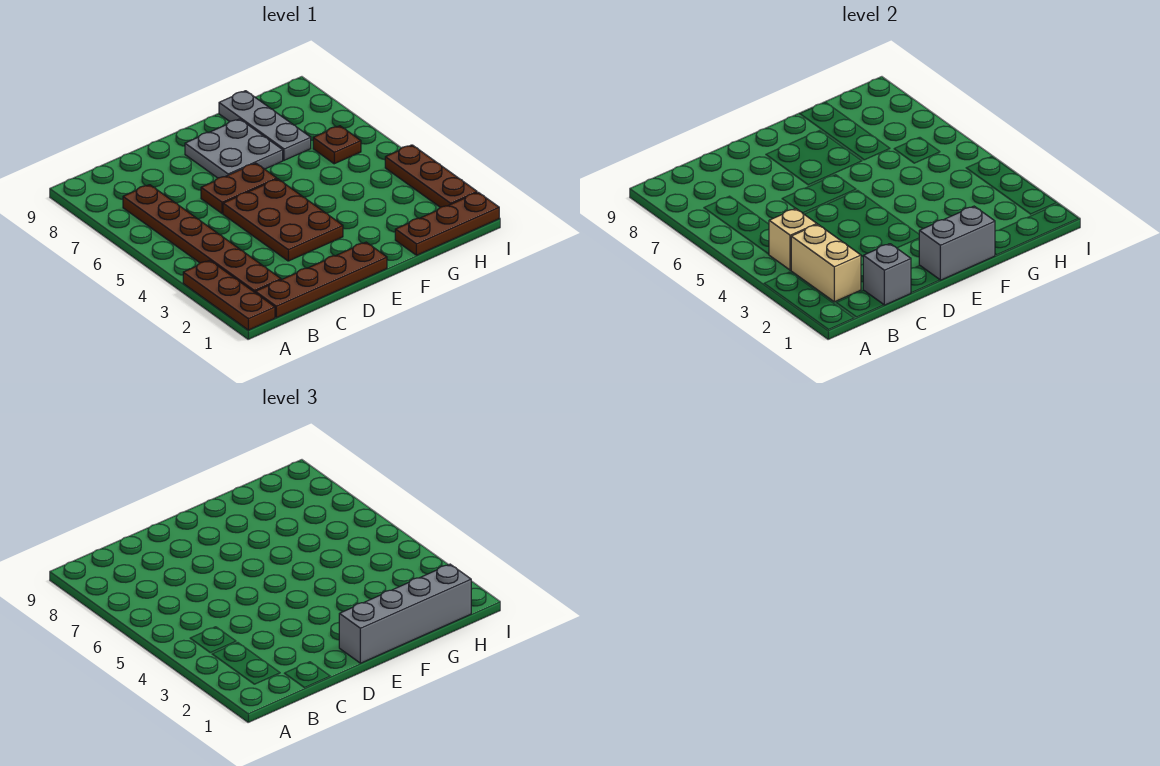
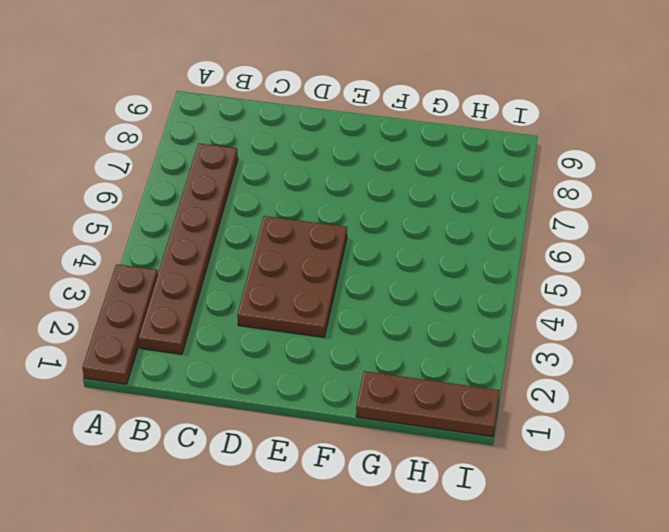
none -> brown plate B1:E1 level 1
none -> brown plate D6:E6 level 1
none -> grey plate E7:F8 level 1

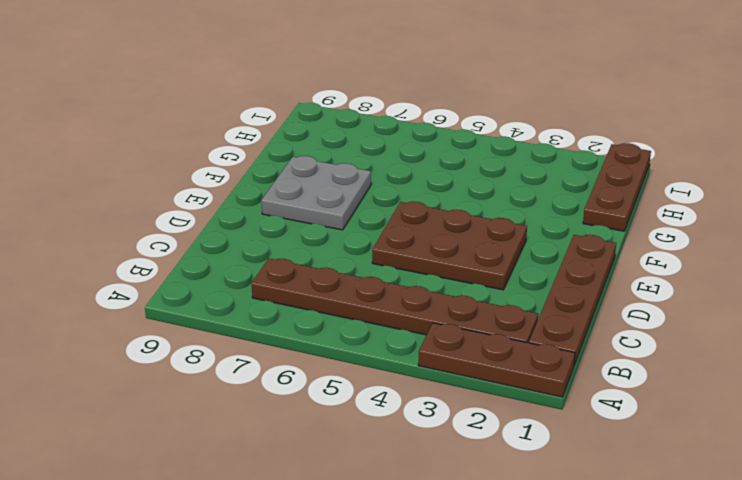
none -> brown plate D6:E6 level 1
none -> grey plate G7:G9 level 1
none -> brown plate H6 level 1

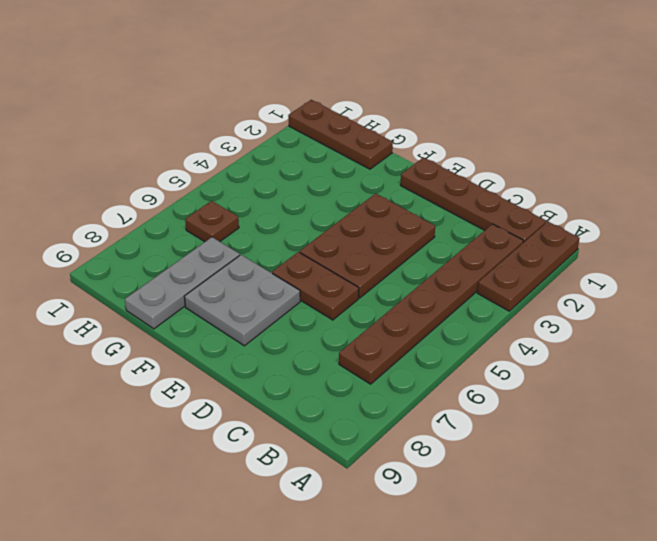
none -> brown plate I2:I4 level 1
none -> tan brick B2:B3 level 2
none -> tan brick B4 level 2

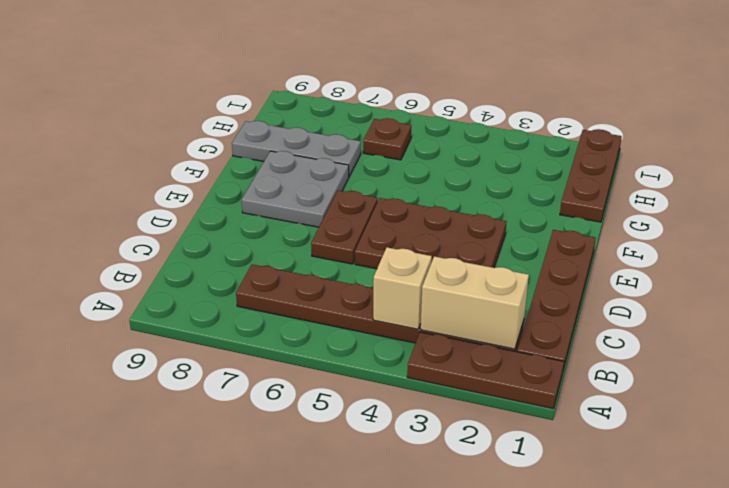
none -> brown plate I2:I4 level 1
none -> grey brick C1 level 2
none -> grey brick E1:F1 level 2

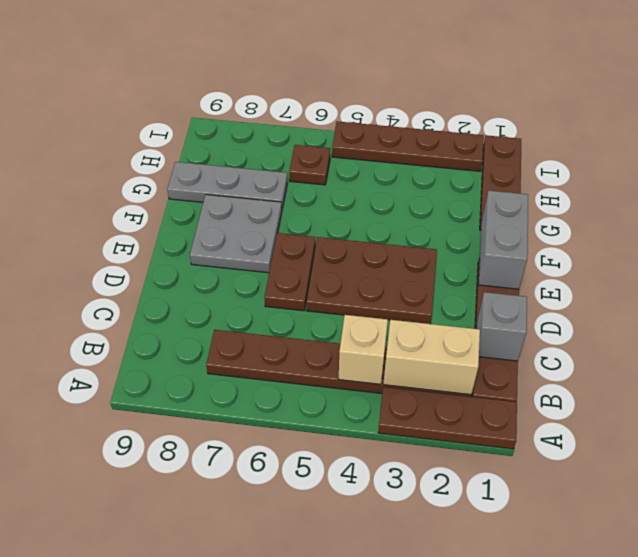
brown plate I2:I5 level 1 -> brown plate I2:I4 level 1
none -> grey brick E1:H1 level 3

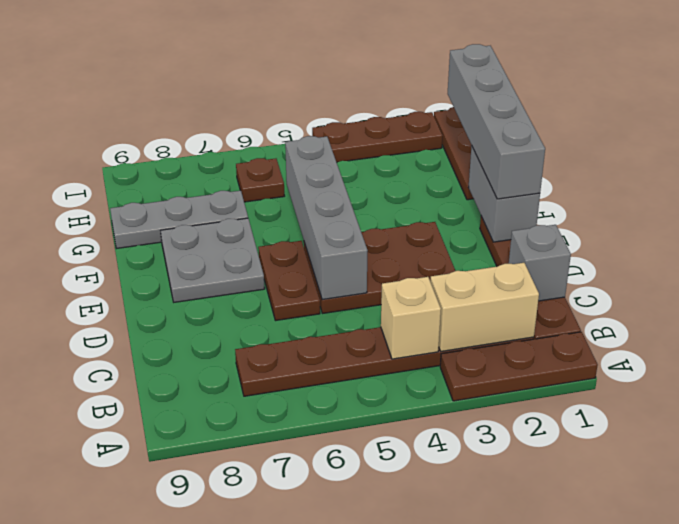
grey brick D5:G5 level 2 -> none

